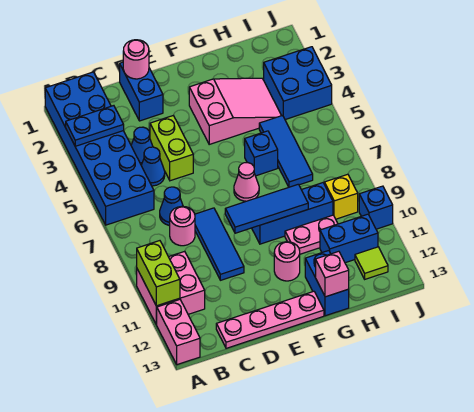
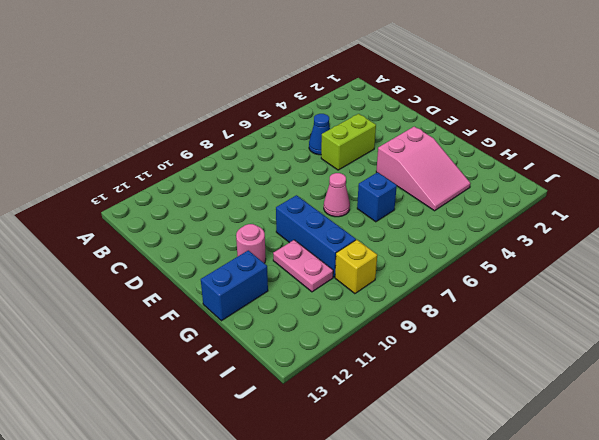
none -> blue brick A1:B6 level 1
none -> pink brick A10:B11 level 1
none -> pink brick A12:A13 level 1

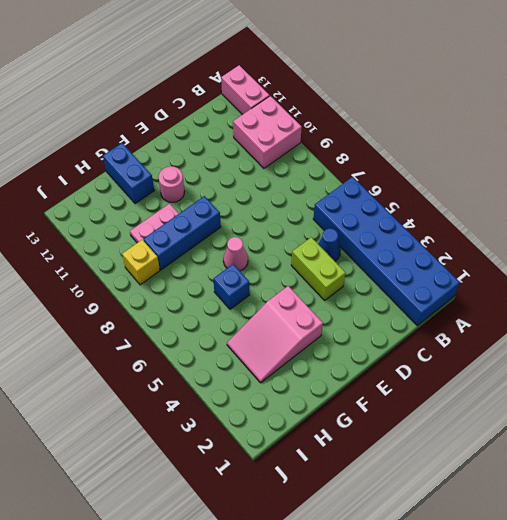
none -> blue cone C4 level 1
none -> blue cone C7 level 1
none -> pink round brick C8 level 1

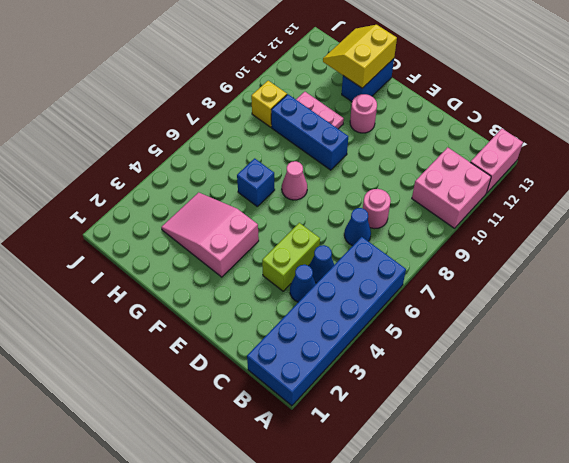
yellow slope G12:H13 level 2 top G -> pink brick G13 level 2
none -> pink plate C13:F13 level 1
none -> blue brick D1:D2 level 1
none -> blue tile D8:D10 level 1

